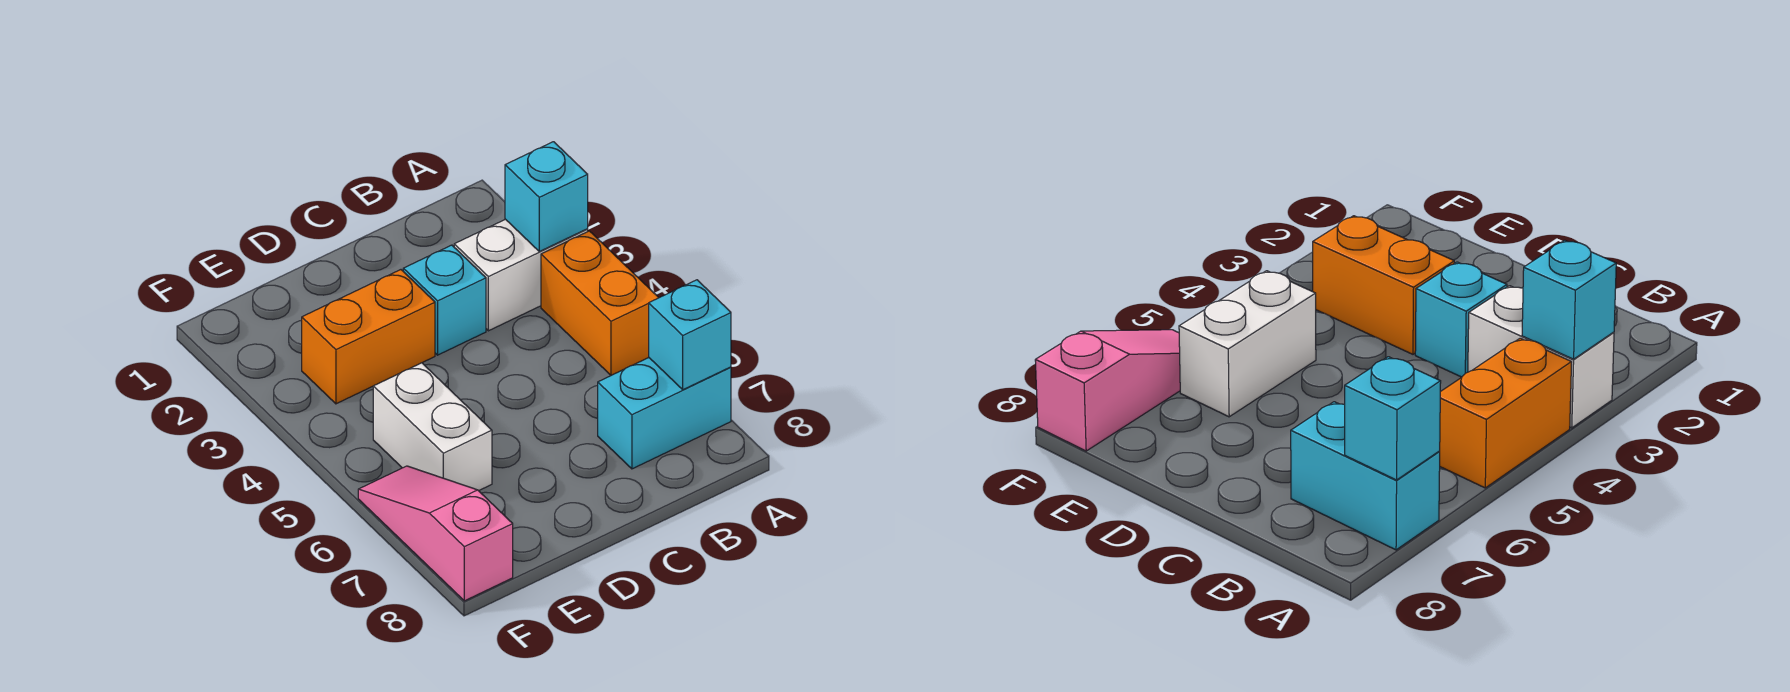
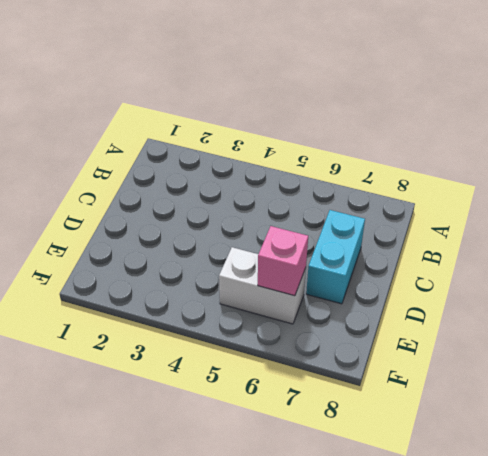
cyan brick C7:D7 level 1 -> cyan brick A7:B7 level 1
pink brick E6 level 2 -> none
none -> white brick A3:B3 level 1
none -> orange brick A4:A5 level 1

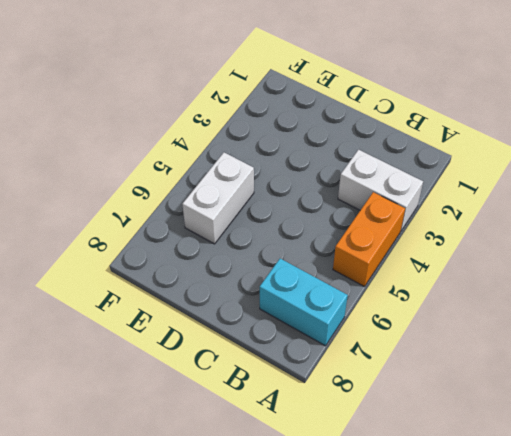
none -> cyan brick C3 level 1
none -> orange brick D3:E3 level 1

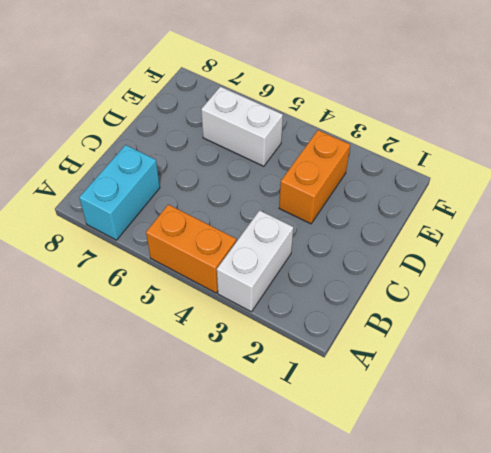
none -> cyan brick C3 level 1
none -> pink slope F6:F8 level 1 top 8

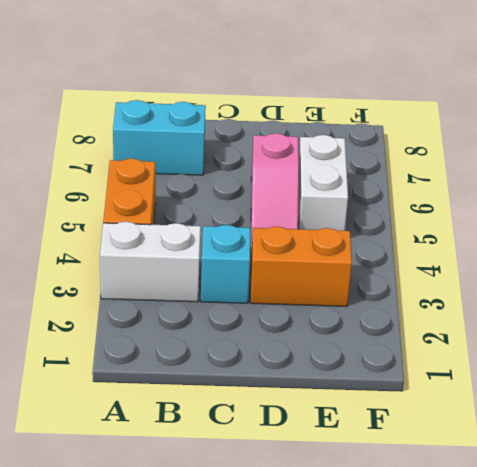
pink slope D4:D6 level 1 top 6 -> pink slope F6:F8 level 1 top 8
none -> cyan brick A3 level 2
none -> cyan brick A7 level 2

